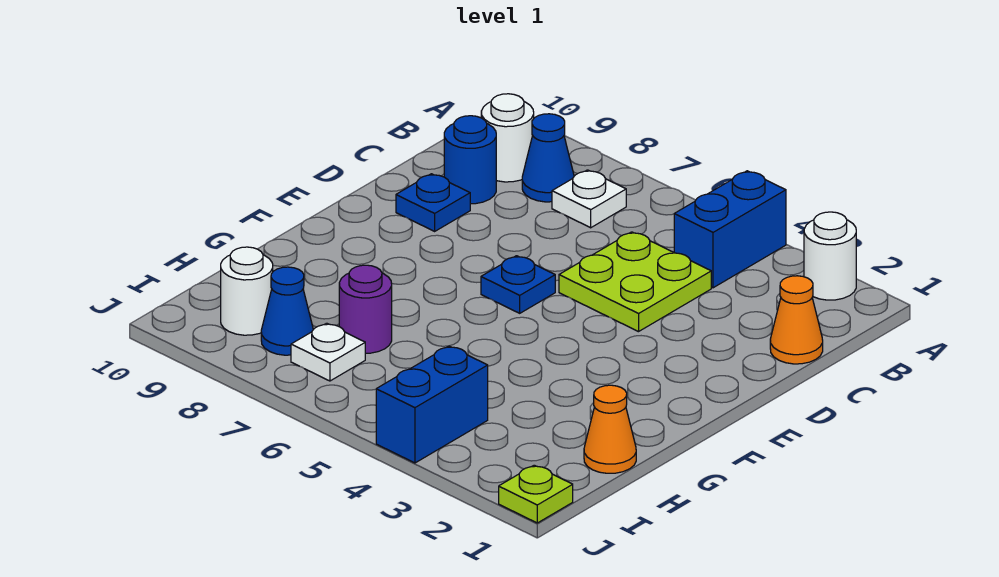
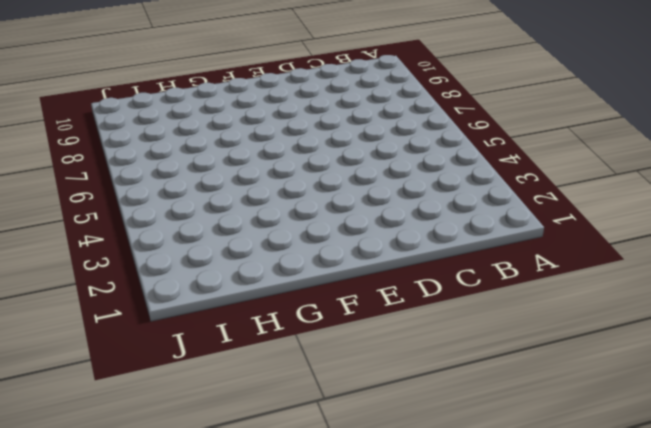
none -> white round brick A2 level 1
none -> blue brick A4:B4 level 1
none -> white plate B7 level 1

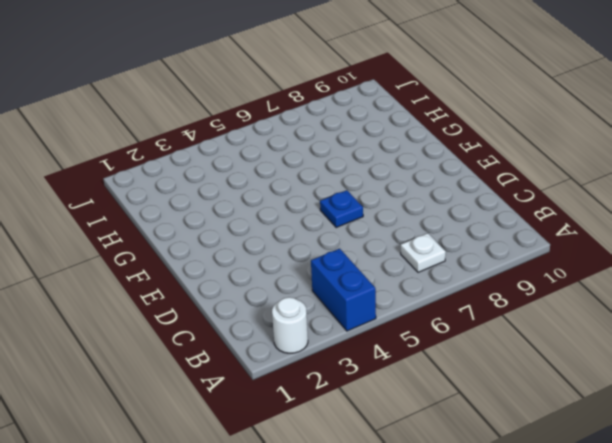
none -> blue cone B8 level 1
none -> white round brick B9 level 1
none -> orange cone C1 level 1

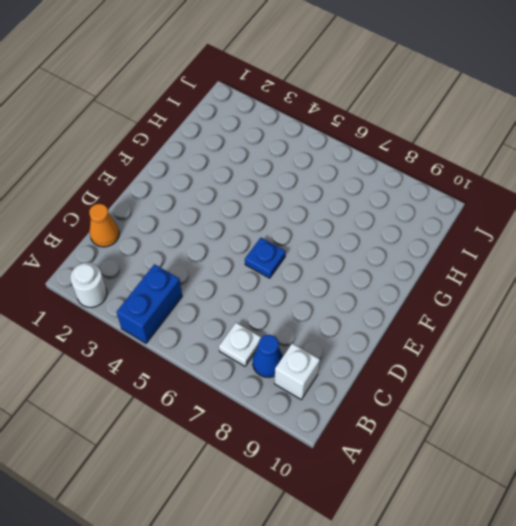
white brick B9 level 1 -> white round brick B9 level 1
none -> lime plate C4:D5 level 1
none -> blue round brick C9 level 1
none -> blue plate D9 level 1

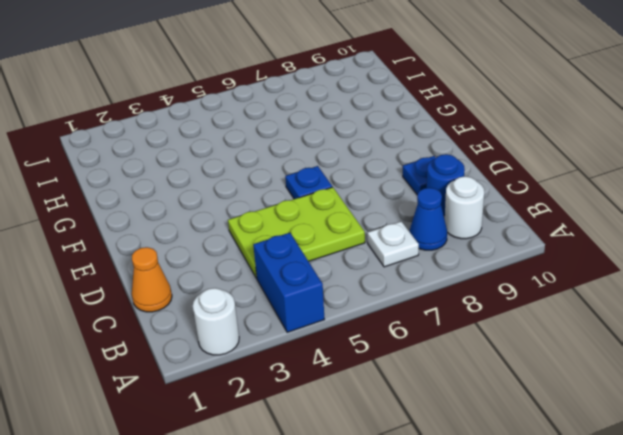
lime plate C4:D6 level 1 -> lime plate C4:D5 level 1
none -> orange cone H1 level 1
none -> purple round brick H7 level 1
none -> blue brick I4:J4 level 1

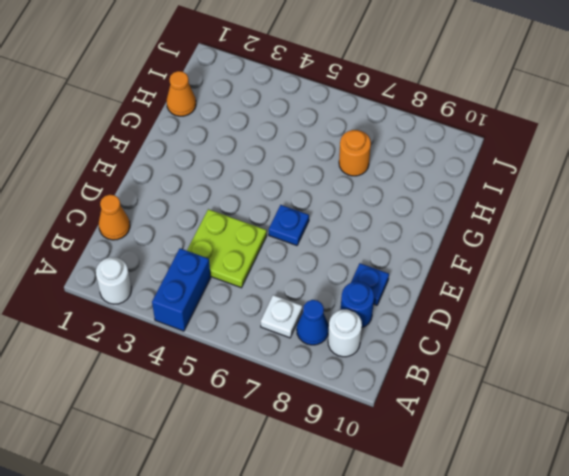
orange round brick H7 level 1 -> purple round brick H7 level 1
none -> blue brick I4:J4 level 1
none -> white plate I7 level 1
none -> blue cone I8 level 1

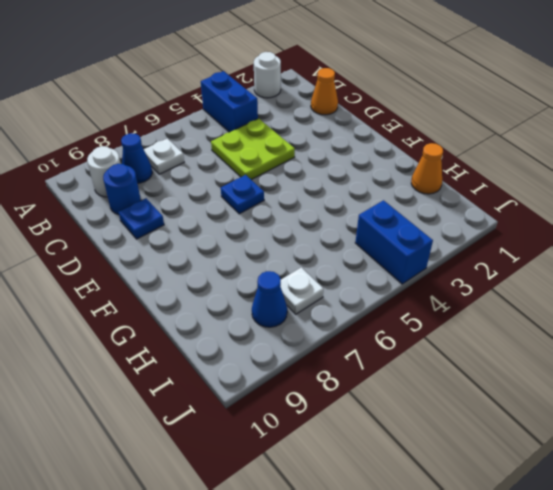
none -> purple round brick H7 level 1
none -> white round brick I9 level 1
none -> lime plate J1 level 1

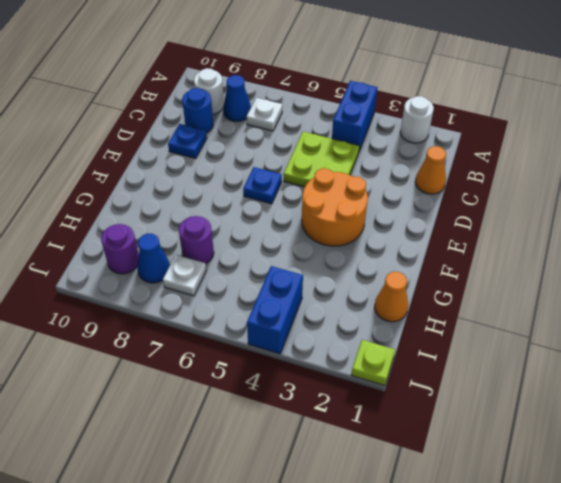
orange round brick E3:F4 level 1 -> none
purple round brick I9 level 1 -> white round brick I9 level 1

